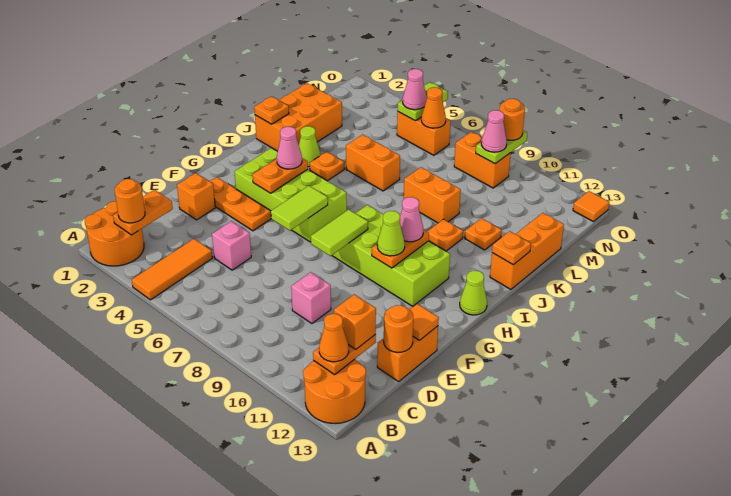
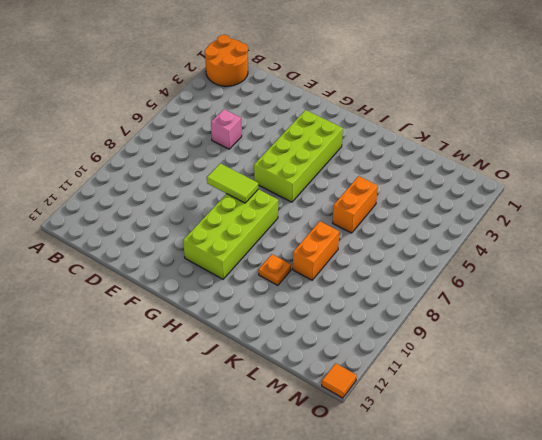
none -> orange tile A4:C4 level 1
none -> orange round brick A12:B13 level 1
none -> pink brick D9 level 1
none -> orange brick D13:E13 level 1

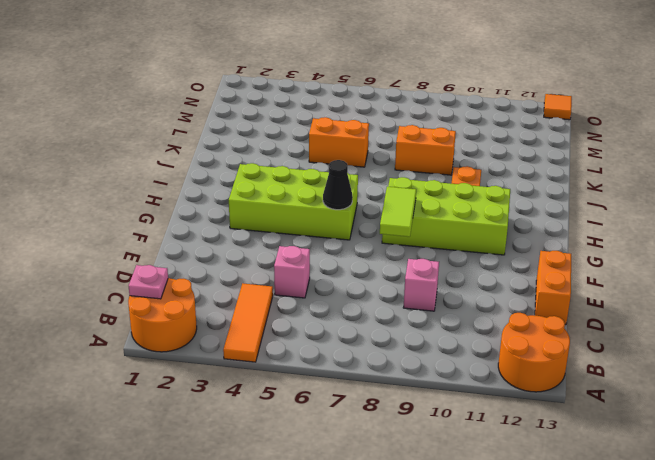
pink plate B1 level 2 -> none
black cone G6 level 2 -> lime tile F6:G6 level 2
none -> orange brick E2 level 1
none -> orange plate F2:F4 level 1
none -> lime cone H13 level 1
none -> orange brick J1:L2 level 1

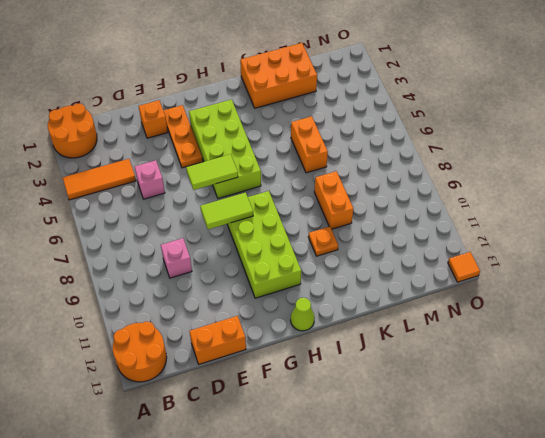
none -> lime cone J3 level 1
none -> orange plate J4 level 1
none -> orange brick J13:L13 level 1
none -> orange plate K11 level 1

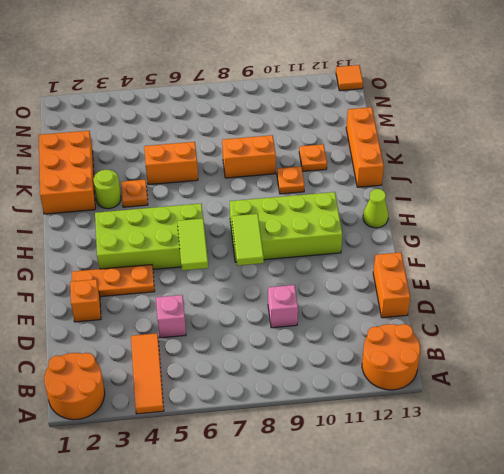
lime round brick J3 level 1 -> lime cone J3 level 1
none -> orange brick N5:N6 level 1
none -> orange brick N8:N9 level 1
none -> orange plate B2:C2 level 2
none -> orange plate B12:C12 level 2

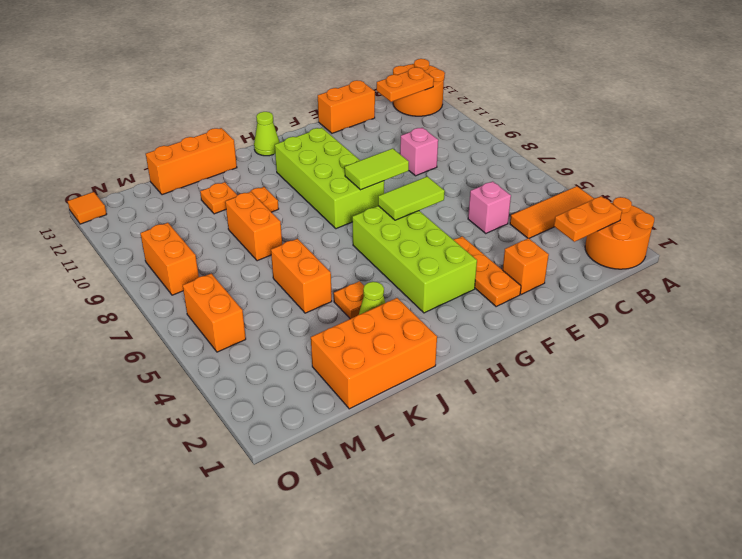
none -> orange round brick D13 level 2
none -> orange tile E13 level 2
none -> orange plate G4:H4 level 2
none -> orange plate G10:H10 level 2

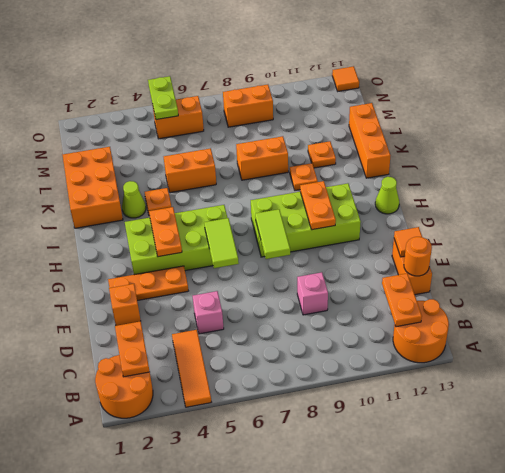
none -> orange plate J1 level 2
none -> orange plate J13 level 2
none -> orange cone N6 level 2
none -> lime plate N9:O9 level 2

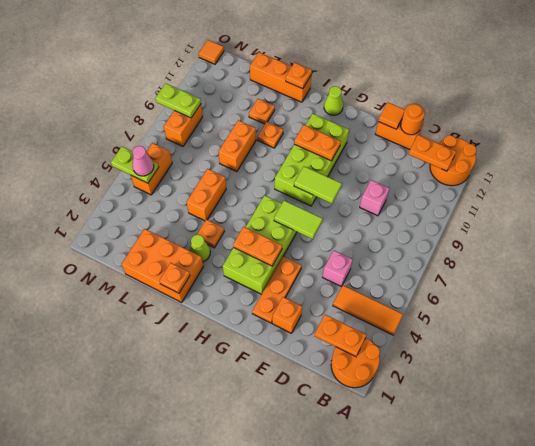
none -> orange cone N6 level 2
none -> orange round brick B2 level 3
none -> orange cone B12 level 3
none -> orange brick C12 level 3

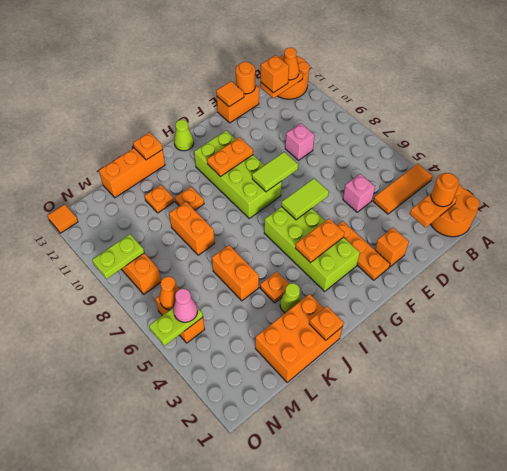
none -> lime cone G10 level 3
none -> pink cone H4 level 3
none -> pink cone H10 level 3
none -> pink cone N9 level 3

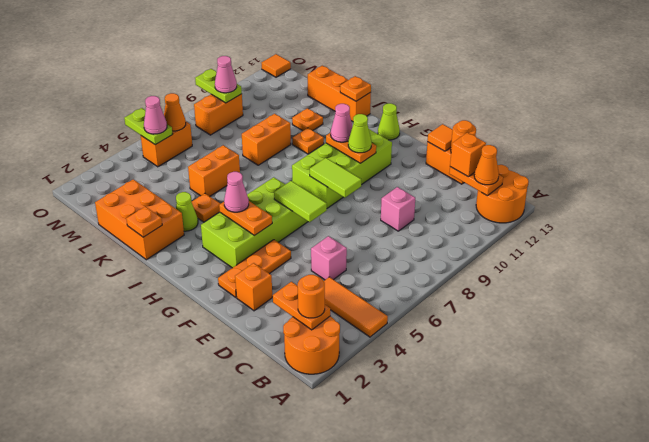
none -> orange round brick O9 level 3

